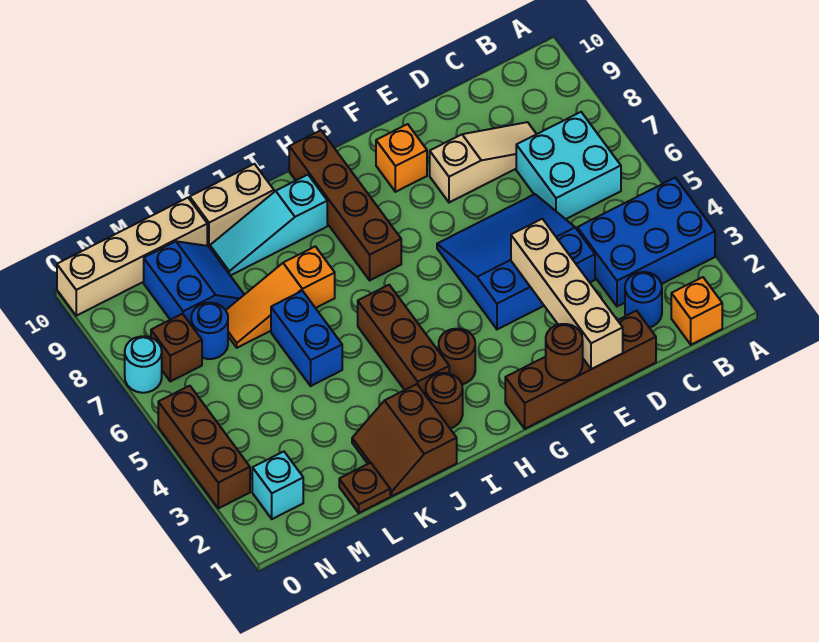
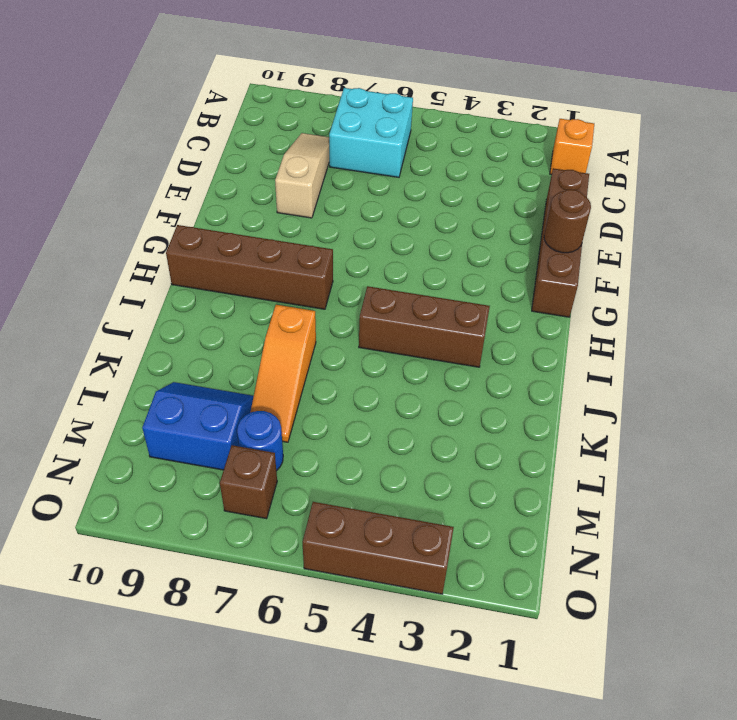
none -> blue brick A3:C4 level 1
none -> blue round brick C2 level 1
none -> blue slope D4:F6 level 1 top 4

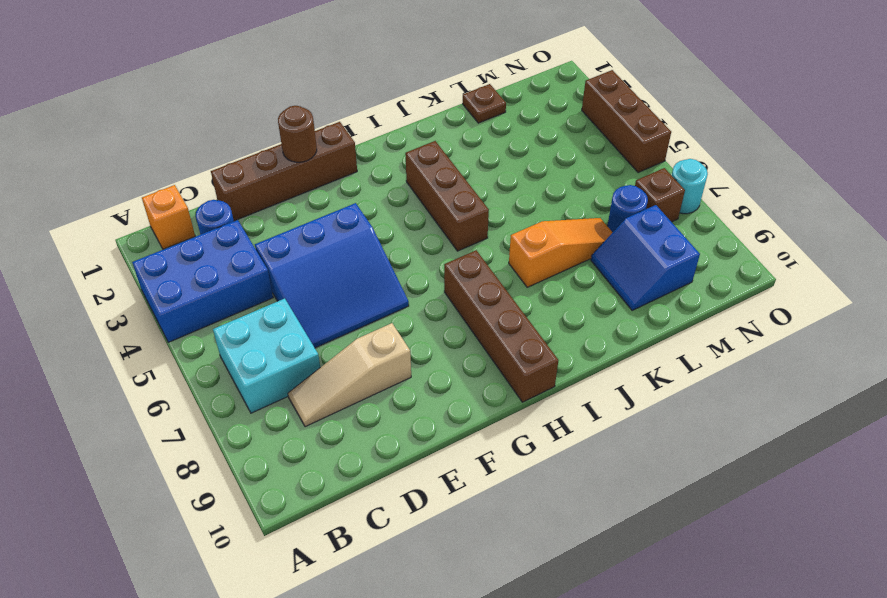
none -> orange brick F9 level 1
none -> brown round brick H3 level 1
none -> brown round brick I2 level 1

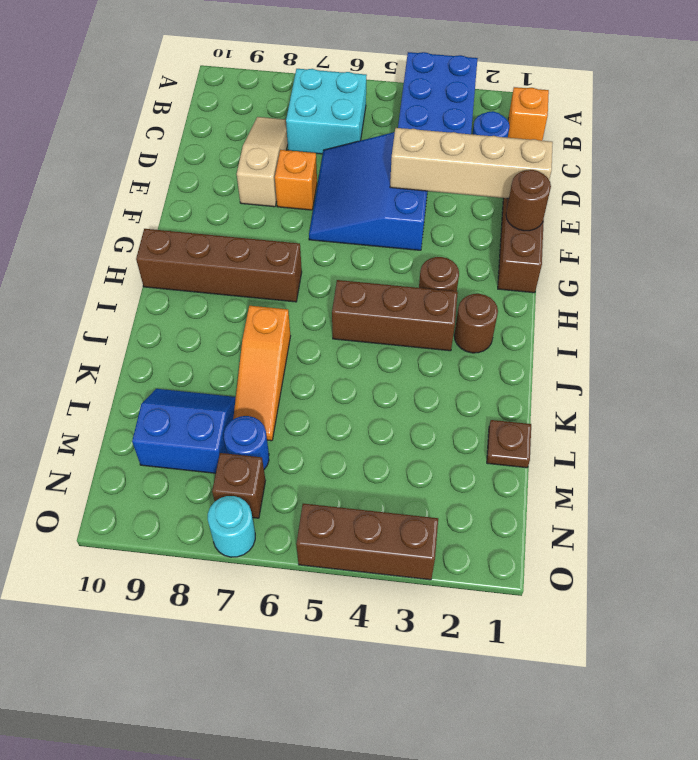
orange brick E7 level 1 -> orange brick F9 level 1
none -> cyan slope I9:K9 level 1 top I
none -> brown slope J1:K2 level 1 top J
none -> tan brick J10:K10 level 1

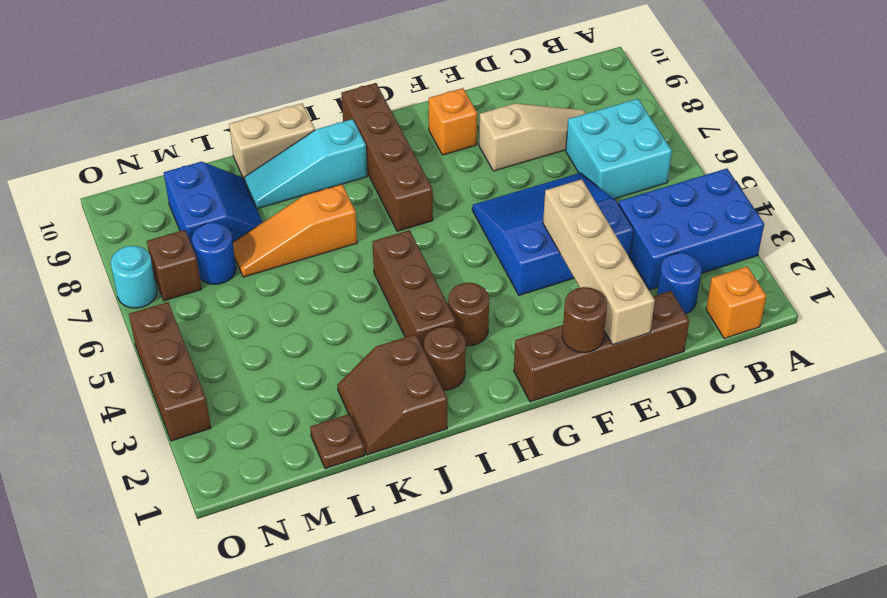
none -> blue brick K5:K6 level 1
none -> tan brick L10:O10 level 1
none -> cyan brick N2 level 1

